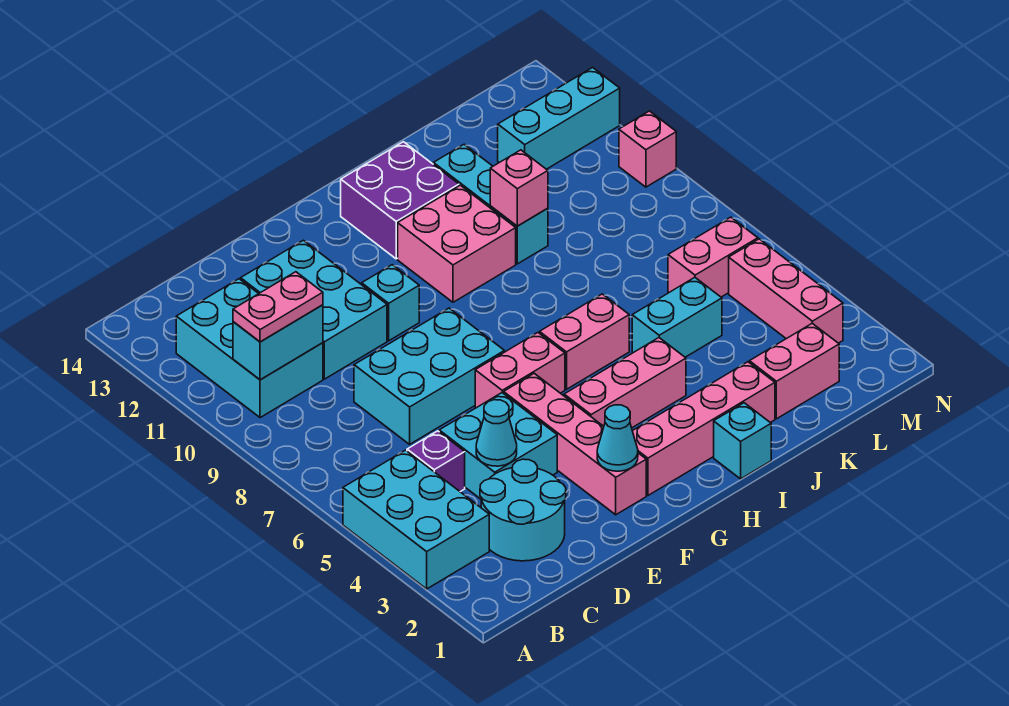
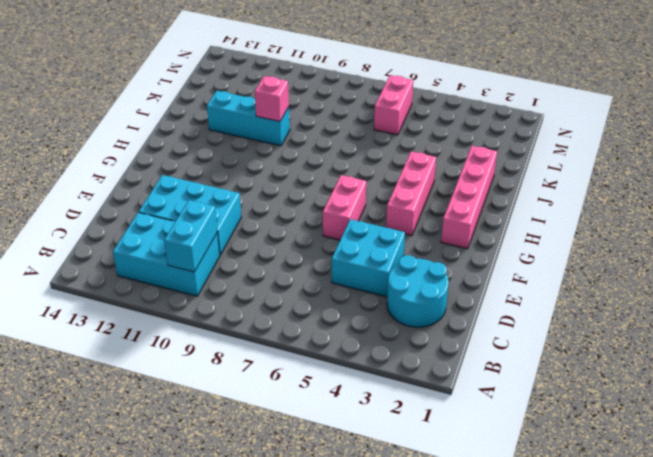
none -> cyan brick A3:B5 level 1
none -> purple brick C5 level 1
none -> cyan brick D7:F8 level 1

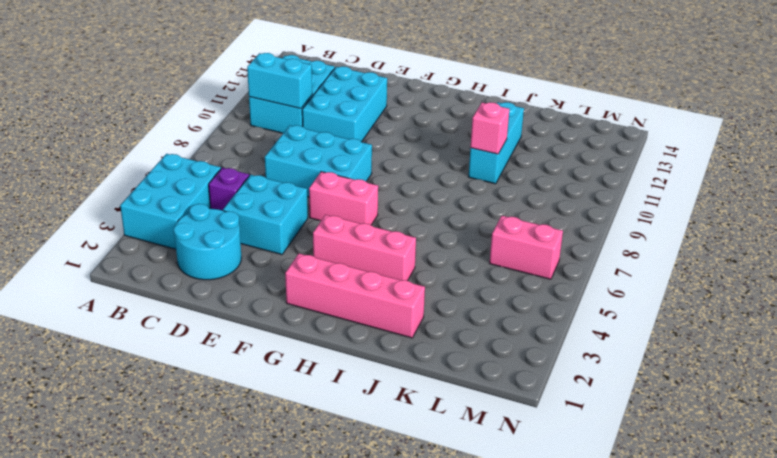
none -> pink brick F2:F5 level 1
none -> cyan brick F10 level 1
none -> pink brick H6:I6 level 1

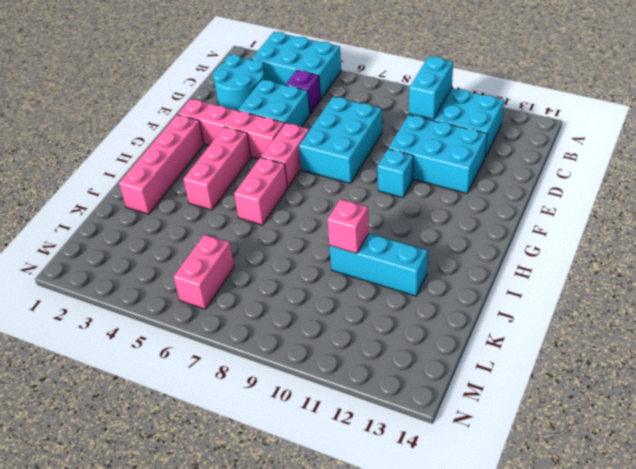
none -> pink brick H10:I11 level 1
none -> purple brick H12:I13 level 1
none -> cyan brick I1 level 1

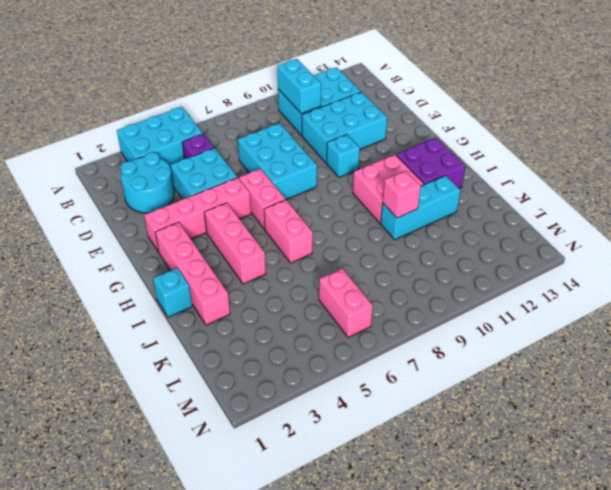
none -> cyan brick J5:K5 level 1
none -> pink brick K2:L2 level 1
none -> cyan brick L12:N12 level 1

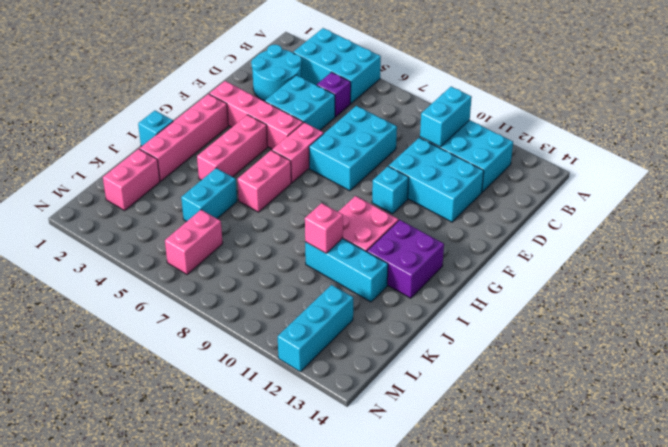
none -> pink brick M3:M5 level 1
none -> pink brick N10 level 1
none -> cyan cone D4 level 2

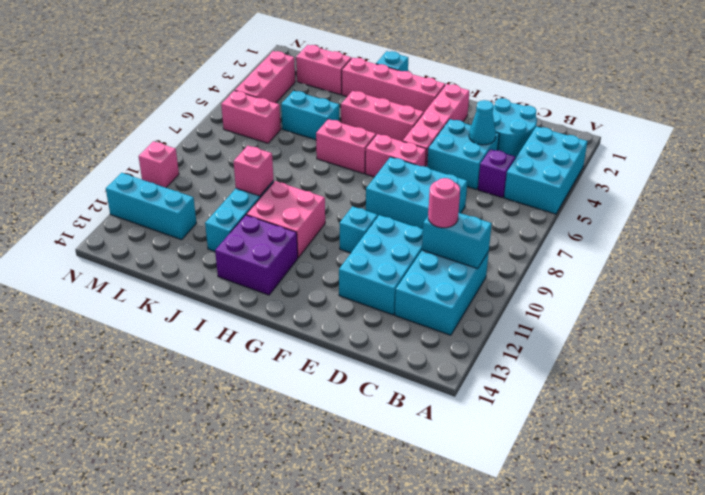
pink round brick C10 level 3 -> pink plate B10:C10 level 3
none -> cyan cone F2 level 2

